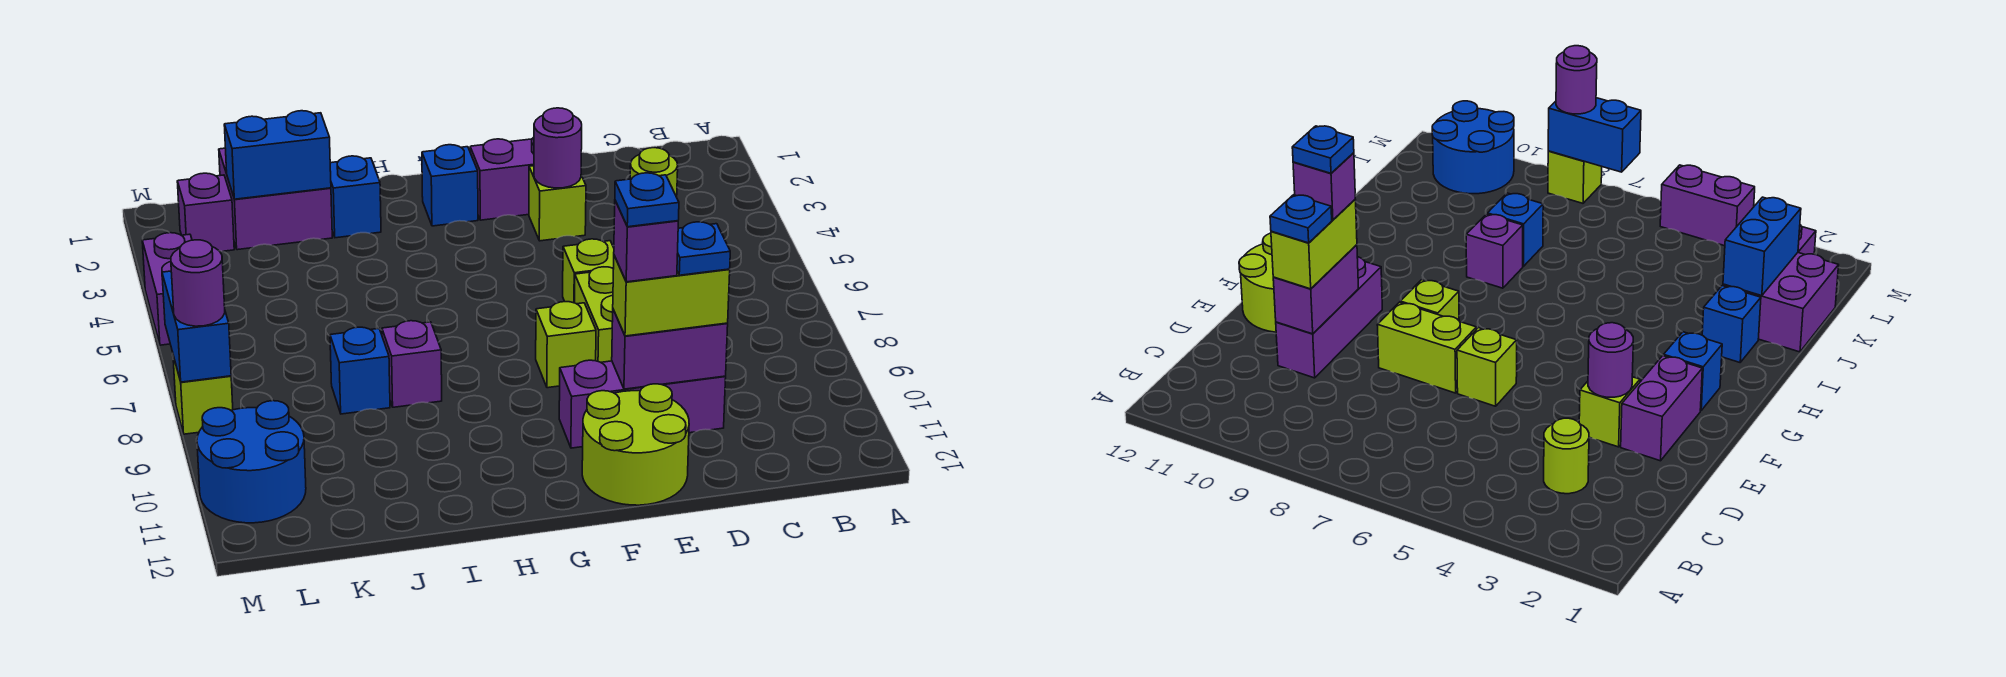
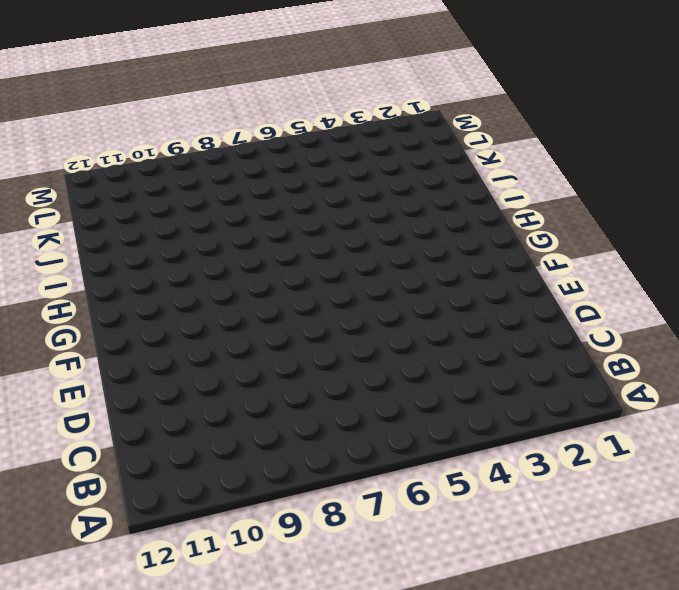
none -> lime round brick C3 level 1
none -> purple brick D10:F10 level 1
none -> purple brick E2:F2 level 1

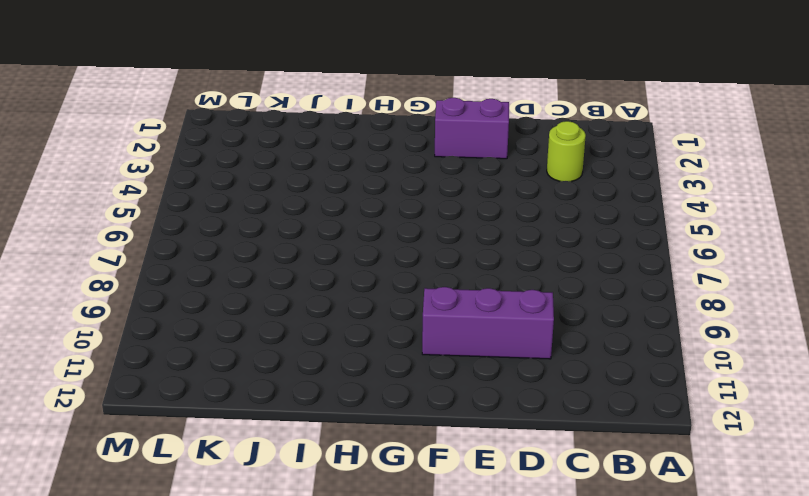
none -> lime brick E3 level 1
none -> lime brick E6 level 1
none -> lime brick E7:E8 level 1

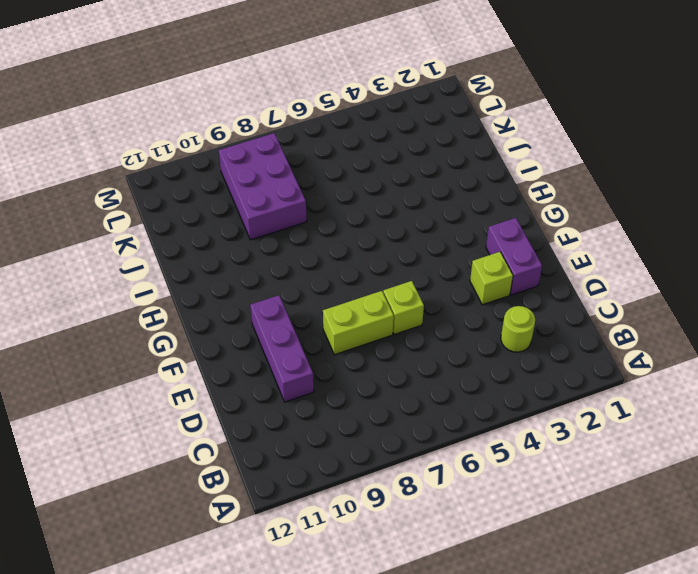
purple brick J8:L9 level 1 -> blue brick J8 level 1
none -> lime round brick E11:F12 level 1
none -> lime brick F8 level 1
none -> blue brick G2 level 1

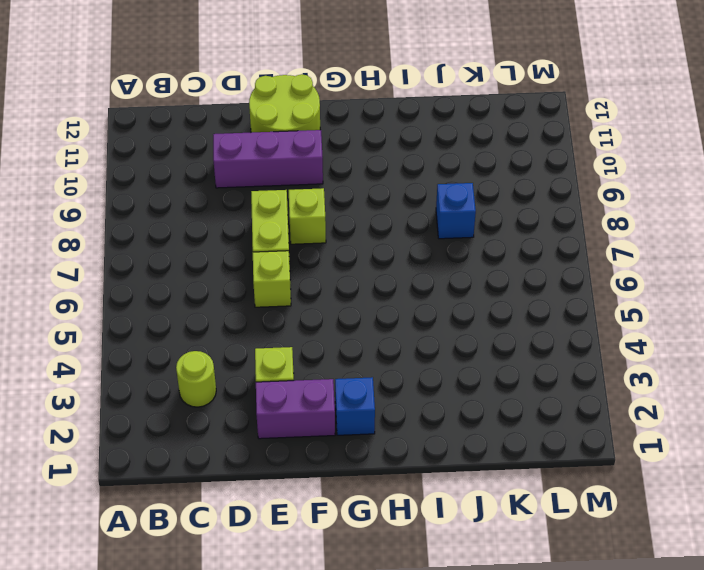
none -> blue brick I2 level 1
none -> purple brick I8 level 1
none -> purple brick J1:K2 level 1

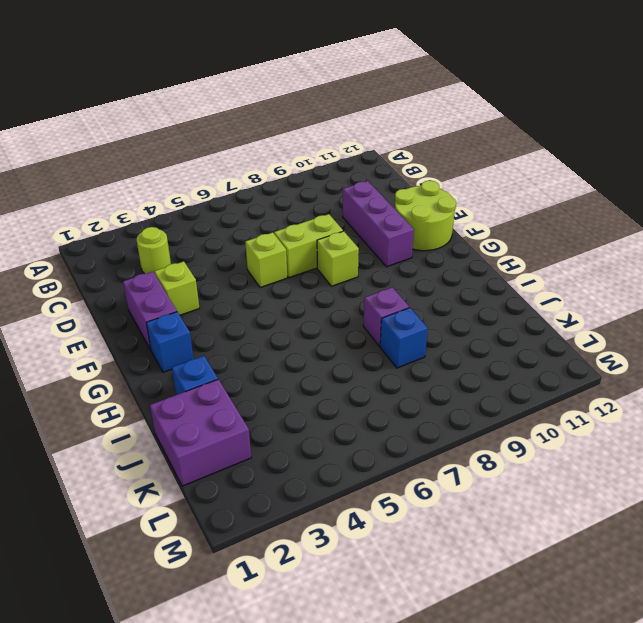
none -> purple brick L2 level 1
none -> blue round brick L10:M11 level 1
none -> purple brick M4:M5 level 1

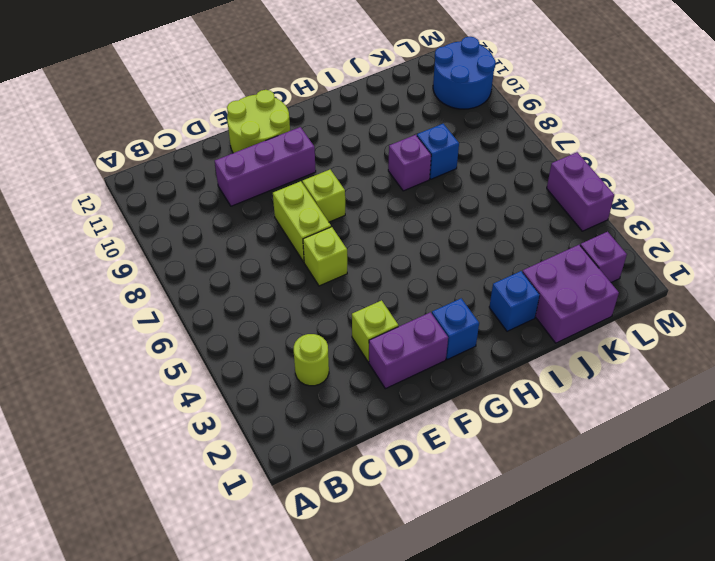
none -> lime brick M8 level 1
none -> purple brick D10:E10 level 2
none -> purple round brick E3 level 2

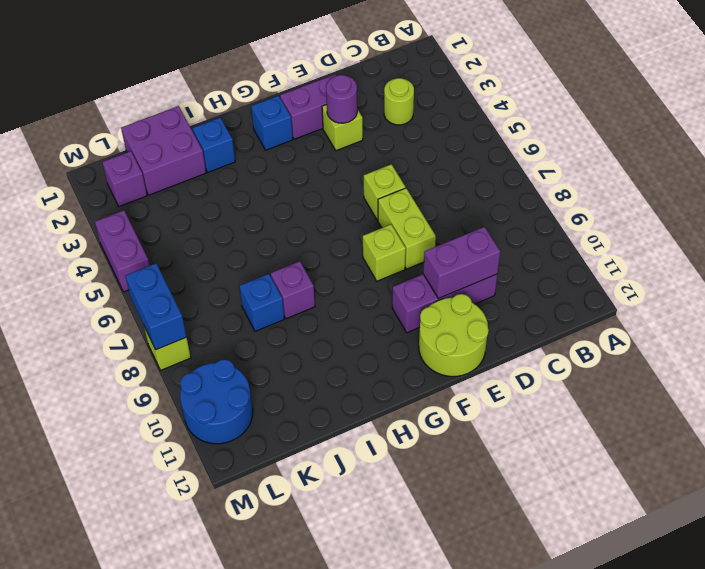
none -> blue brick J2:K2 level 2
none -> lime brick D10:E10 level 3
none -> purple round brick M8 level 3

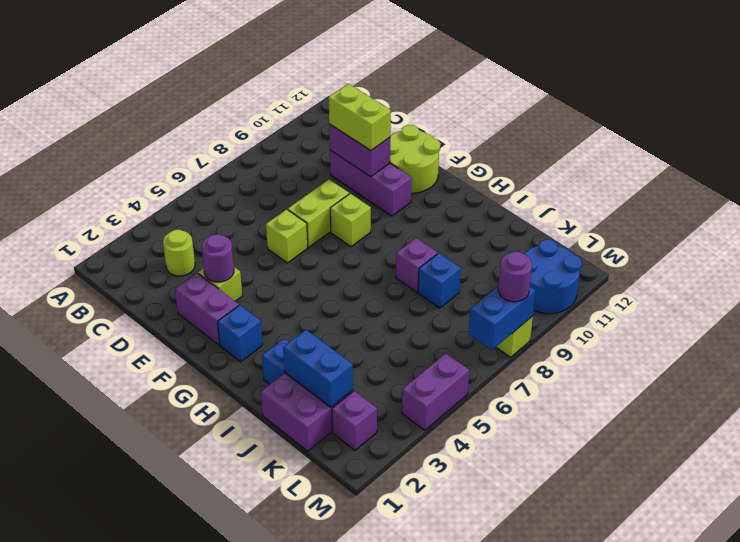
none -> blue plate D10 level 4
none -> purple brick E10 level 4
none -> blue plate E10 level 5

